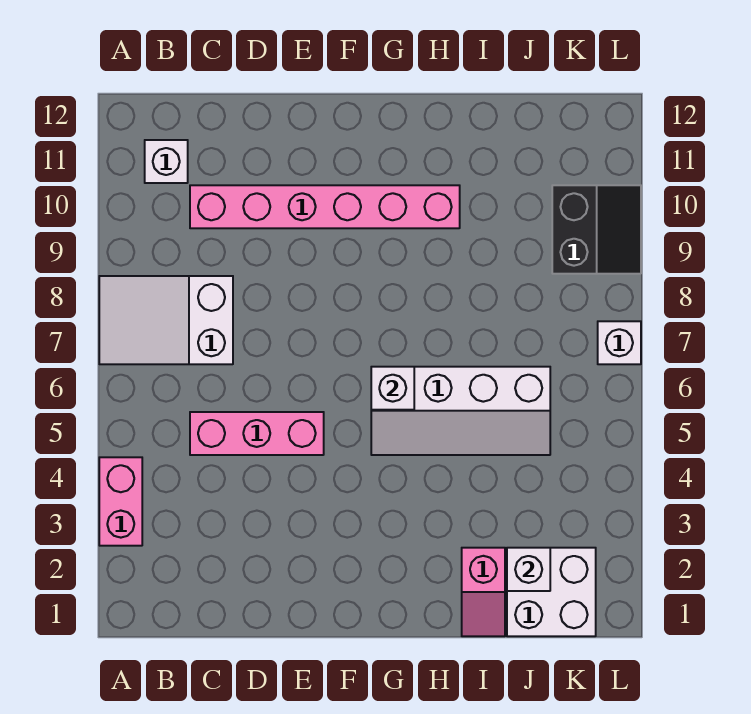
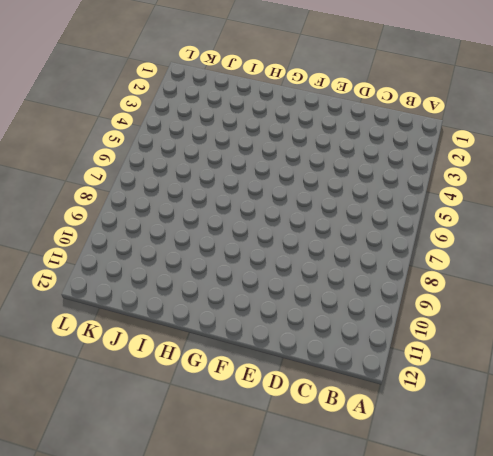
none -> pink brick A3:A4 level 1
none -> white slope A7:C8 level 1 top C
none -> white brick B11 level 1

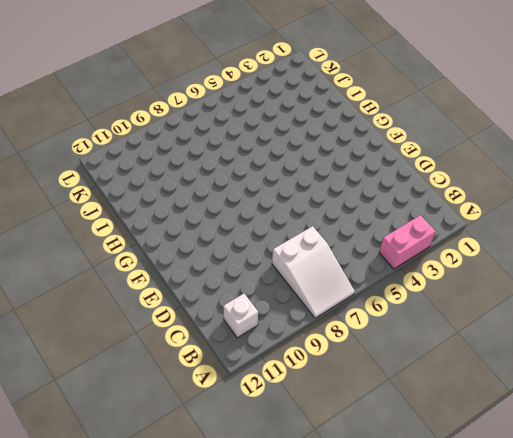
none -> pink brick C5:E5 level 1
none -> pink brick C10:H10 level 1
none -> white slope G5:J6 level 1 top 6

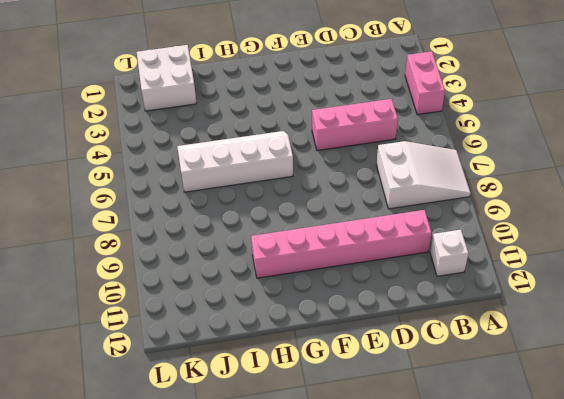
none -> pink slope I1:I2 level 1 top 2
none -> black slope K9:L10 level 1 top K
none -> white brick L7 level 1

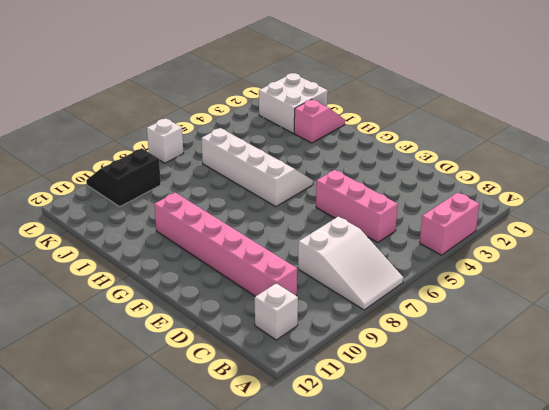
none -> white brick G6 level 2
none -> white brick J2 level 2

